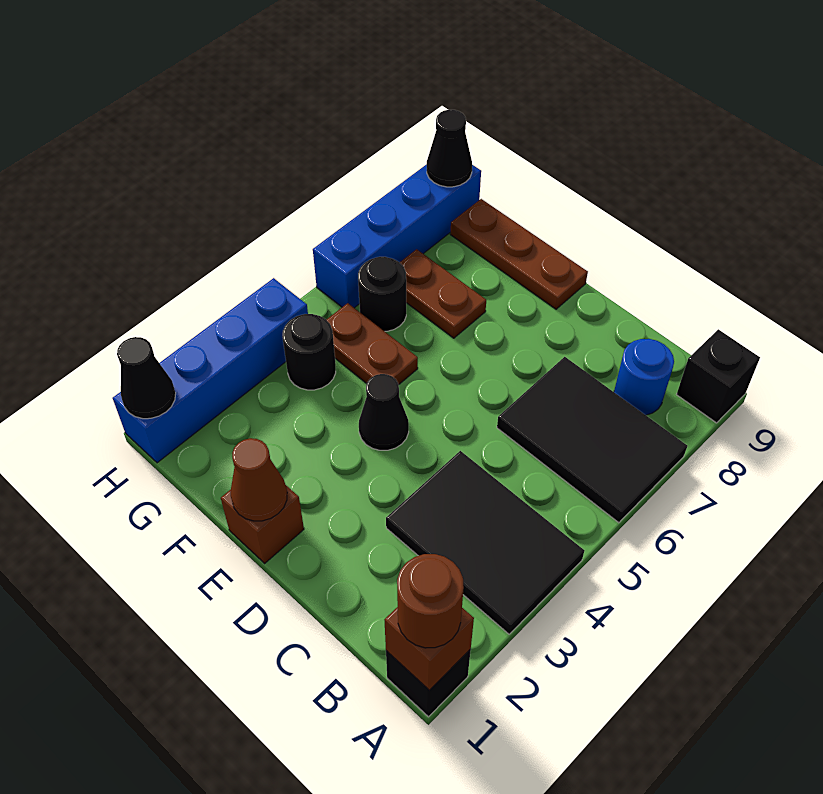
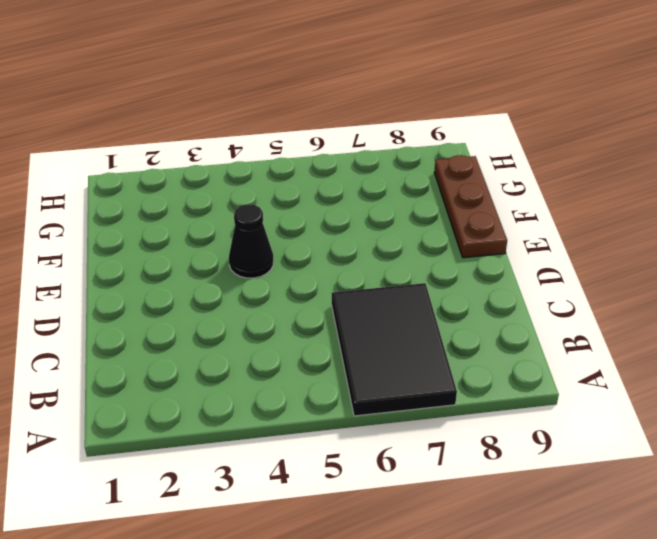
none -> black brick A1 level 1
none -> black tile A3:C4 level 1
none -> black brick A9 level 1

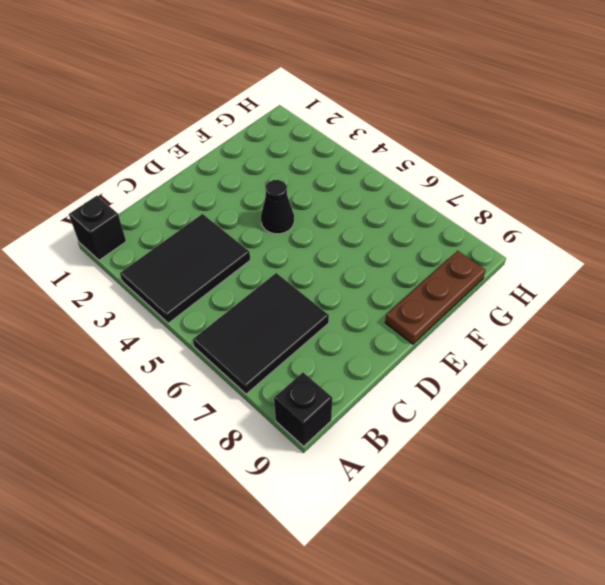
none -> blue round brick B8 level 1
none -> brown brick E1 level 1
none -> brown plate F5:G5 level 1

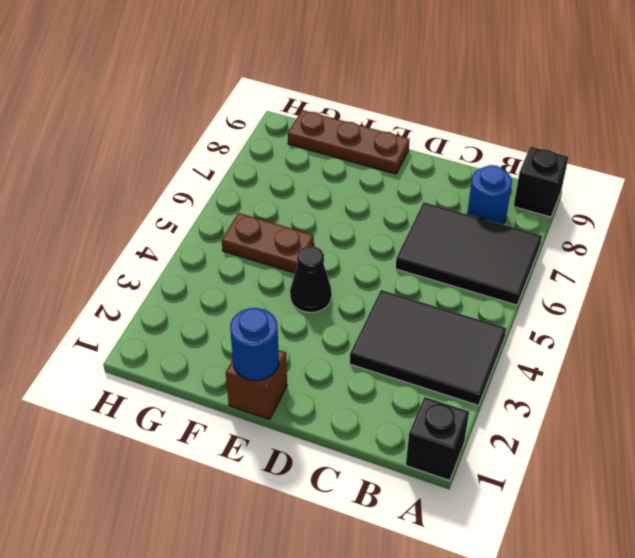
blue round brick E1 level 2 -> brown cone E1 level 2
none -> brown plate F7:G7 level 1
none -> black round brick G4 level 1
none -> black round brick G6 level 1

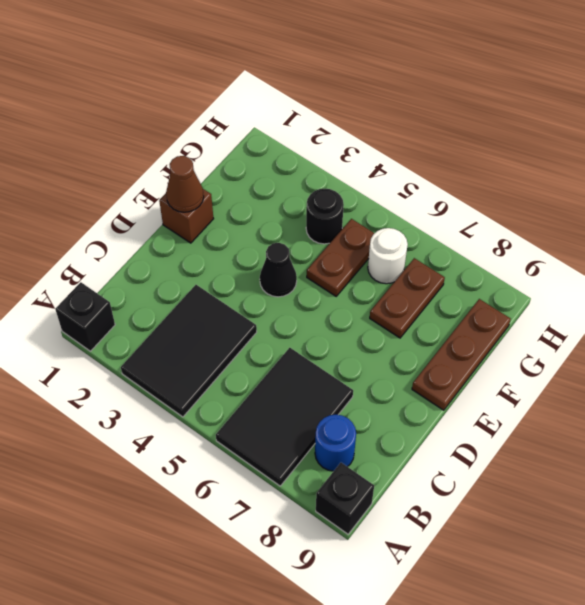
white round brick G6 level 1 -> black round brick G6 level 1
none -> blue brick H1:H4 level 1
none -> blue brick H6:H9 level 1
none -> brown brick A1 level 2

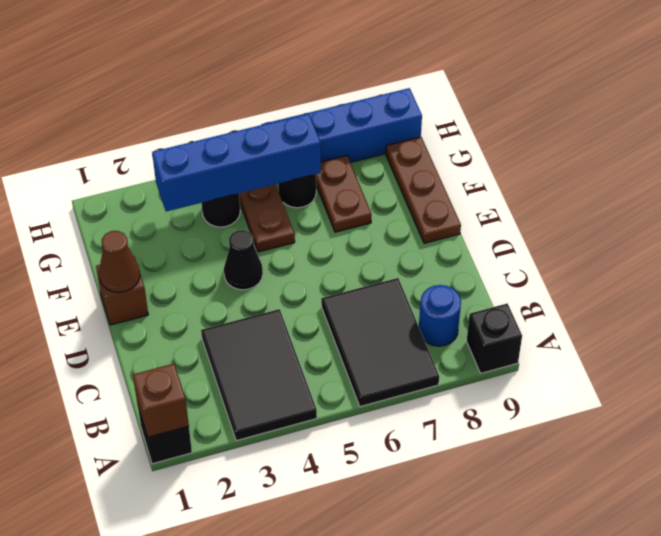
blue brick G3:G6 level 2 -> blue brick H1:H4 level 1
none -> black cone H1 level 2
none -> black cone H9 level 2
none -> brown round brick A1 level 3

